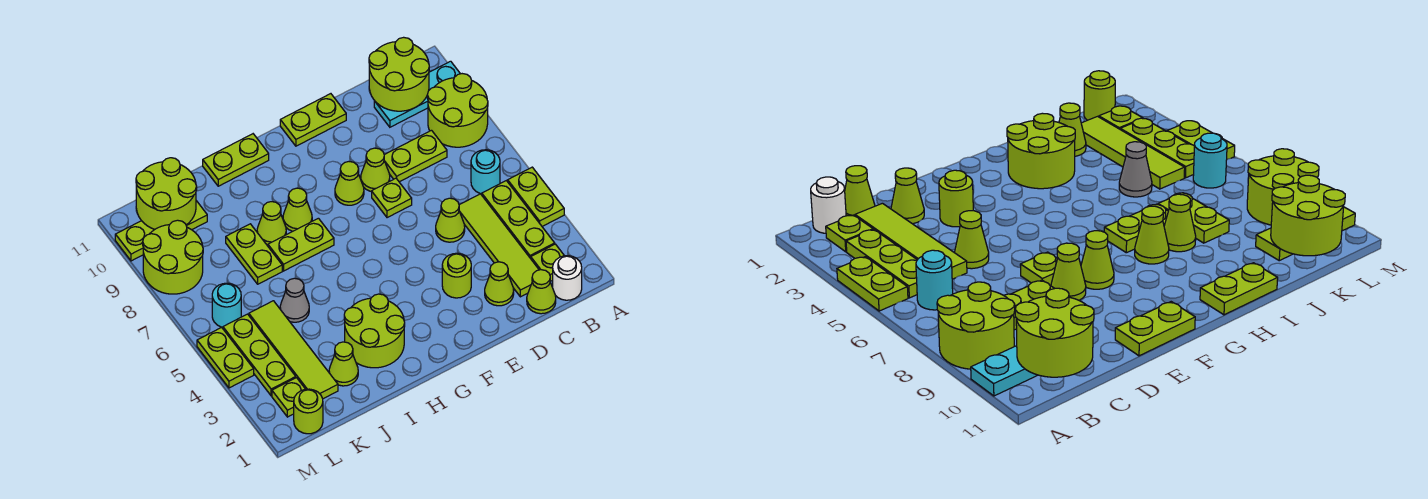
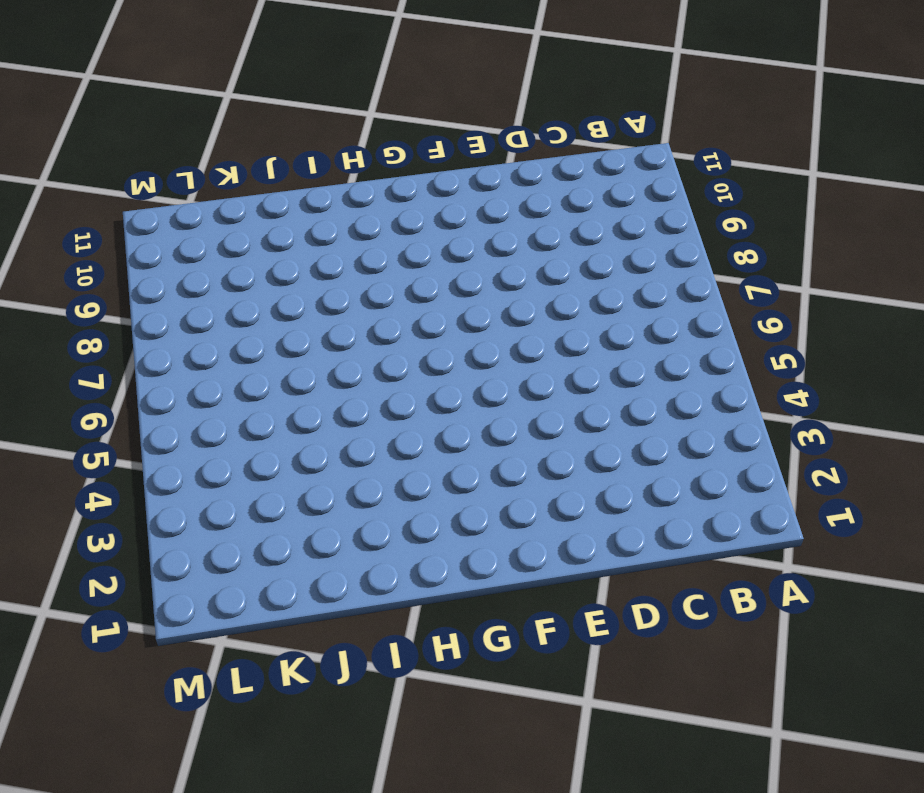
none -> lime plate A4:A5 level 1
none -> lime round brick A8:B9 level 1
none -> cyan plate A10:C10 level 1
none -> white round brick B1 level 1

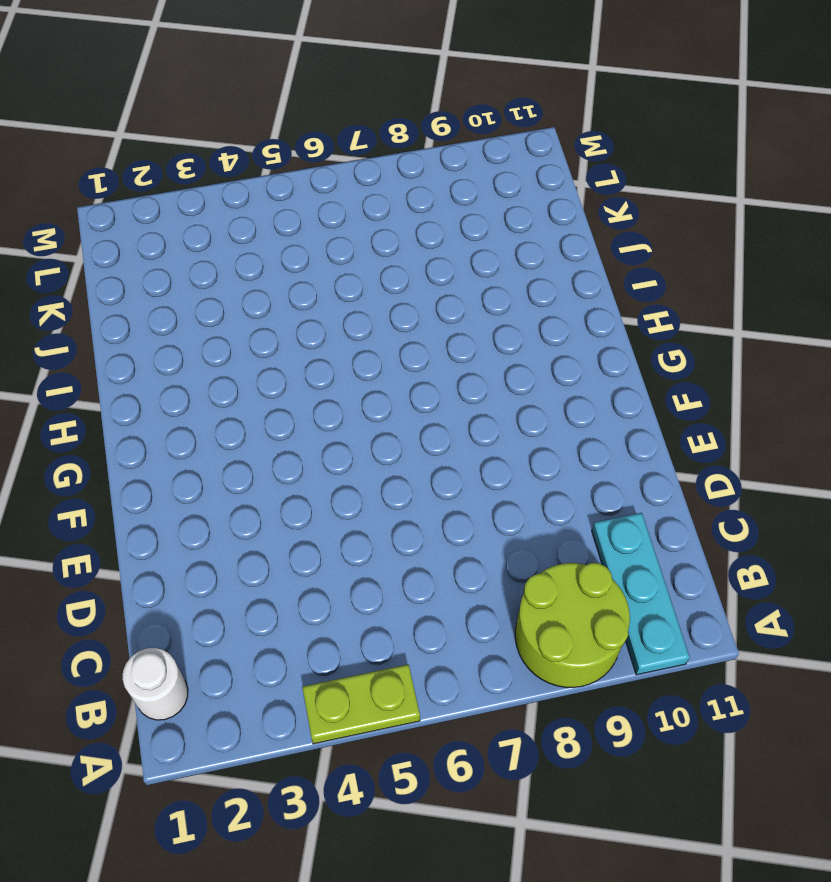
none -> lime plate B2 level 1
none -> lime plate B3:B5 level 1
none -> cyan round brick B6 level 1
none -> lime cone C1 level 1

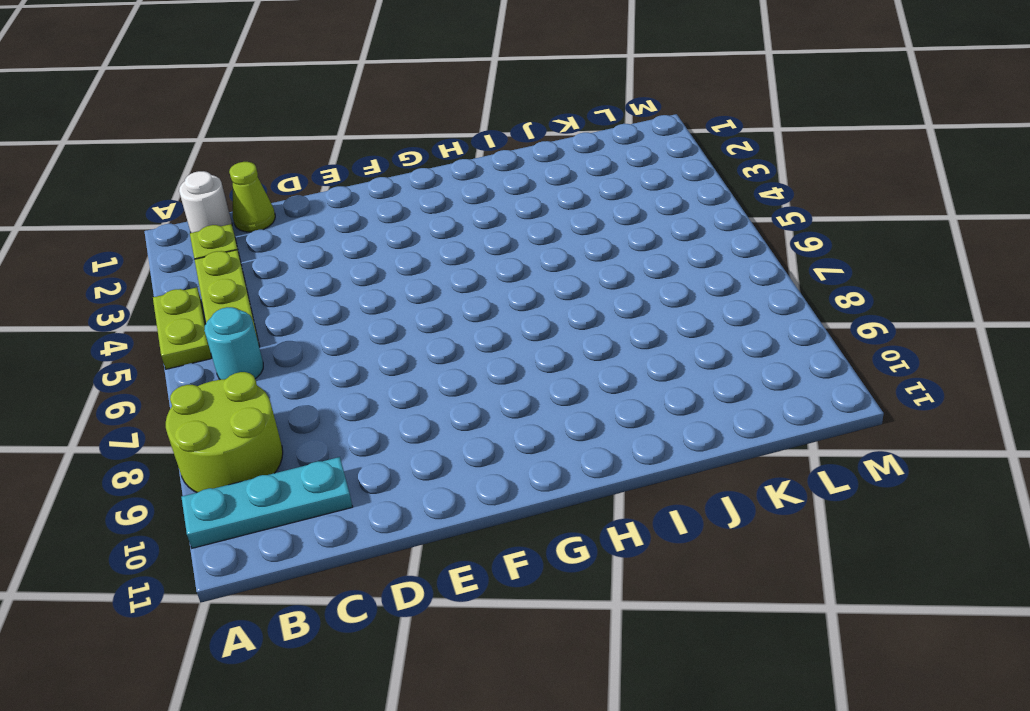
none -> lime tile C2:C5 level 1
none -> lime plate C8:D8 level 1
none -> lime cone D2 level 1
none -> lime cone D5 level 1

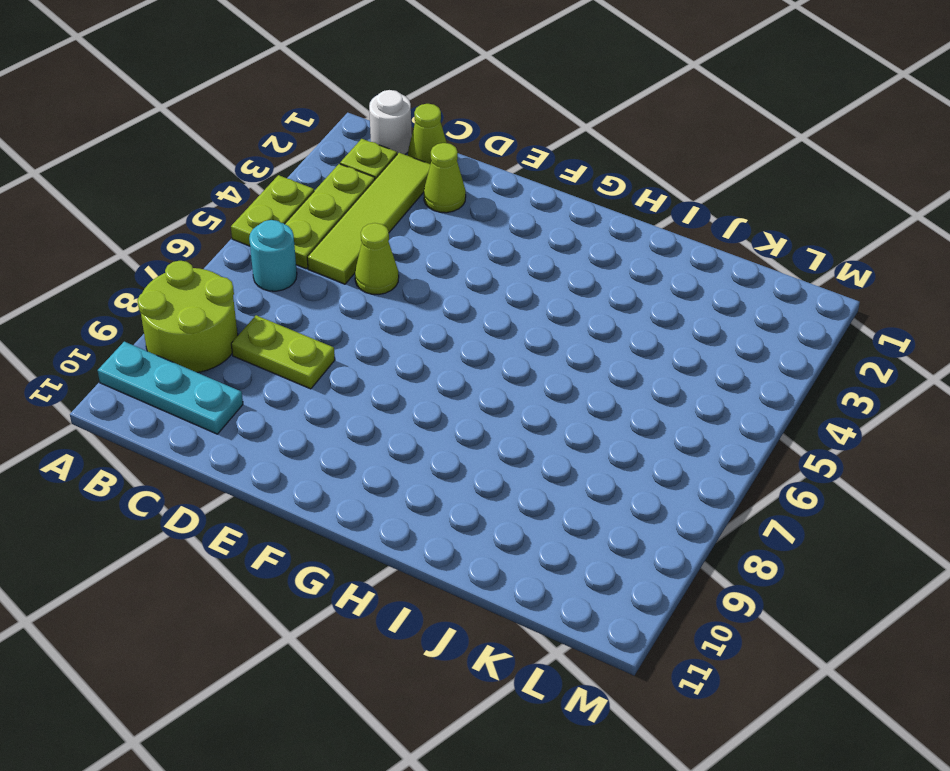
none -> lime round brick E3 level 1
none -> lime plate E7 level 1
none -> lime cone E8 level 1
none -> lime plate E11:F11 level 1

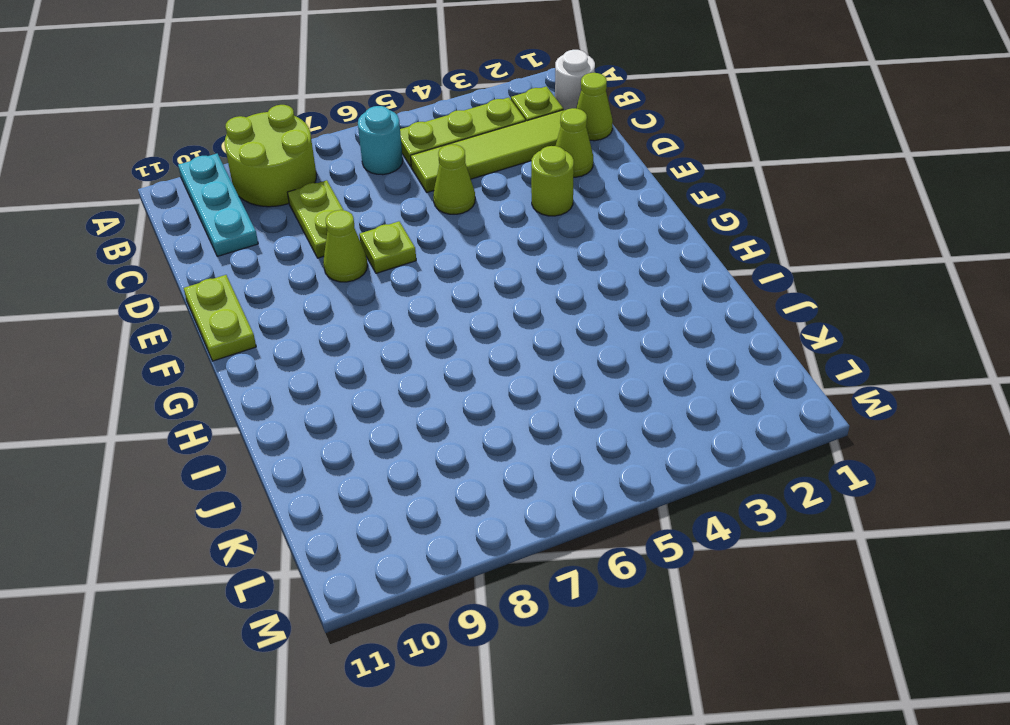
none -> lime plate A4:A5 level 1
none -> lime cone F8 level 1
none -> lime round brick H2:I3 level 1
none -> lime plate H7:I7 level 1

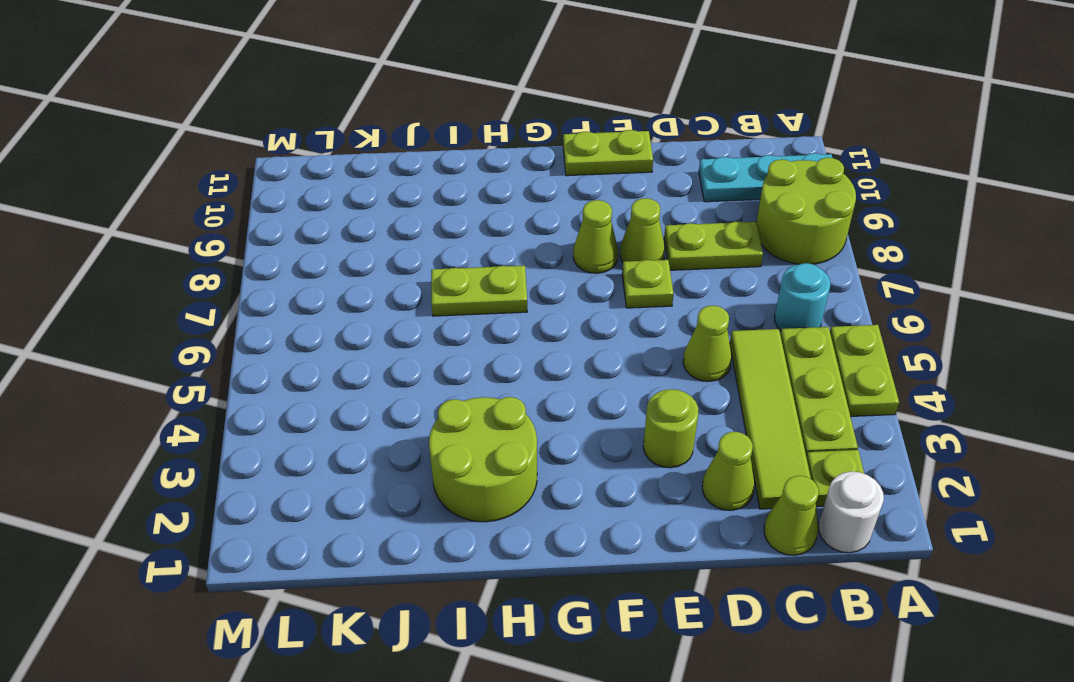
none -> lime cone H8 level 1
none -> lime plate H11:I11 level 1
none -> lime cone I8 level 1
none -> lime cone J2 level 1

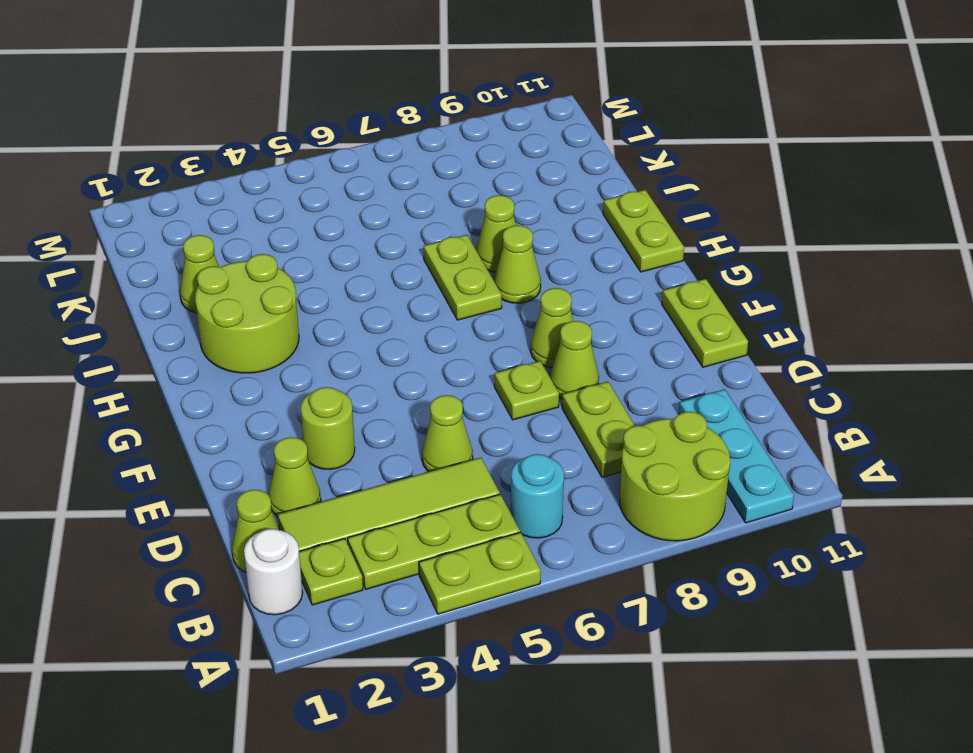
none -> grey cone J5 level 1
none -> lime plate J7:J8 level 1
none -> lime tile K2:K5 level 1
none -> lime plate K10:M10 level 1

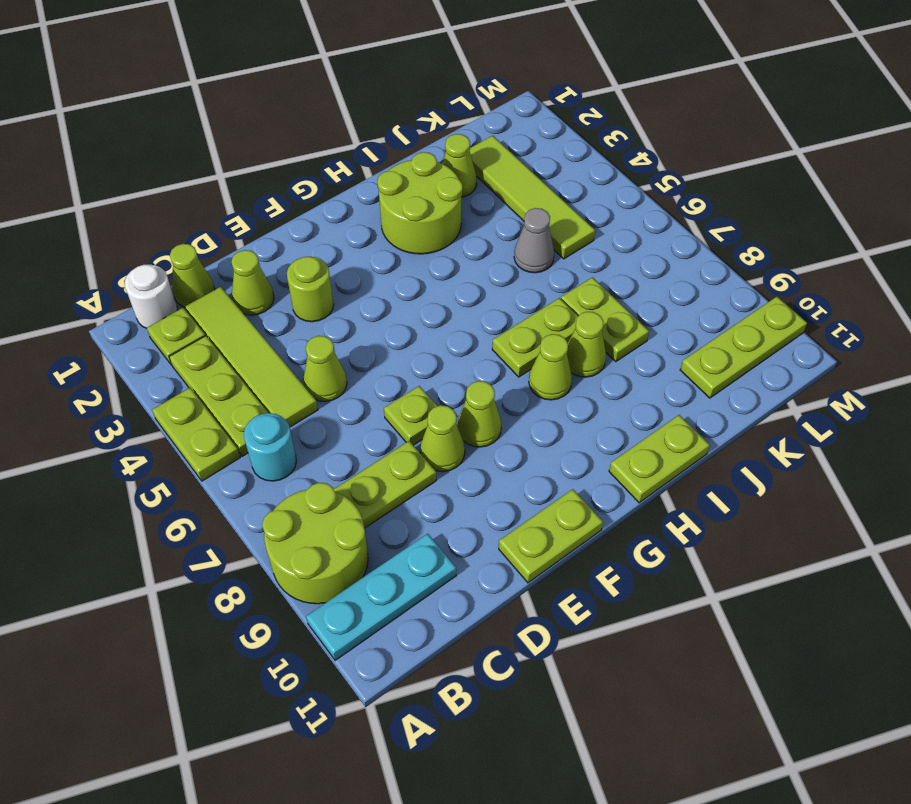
none -> lime round brick L1 level 1
none -> lime plate L2 level 1
none -> lime plate L3:L5 level 1
none -> cyan round brick L6 level 1

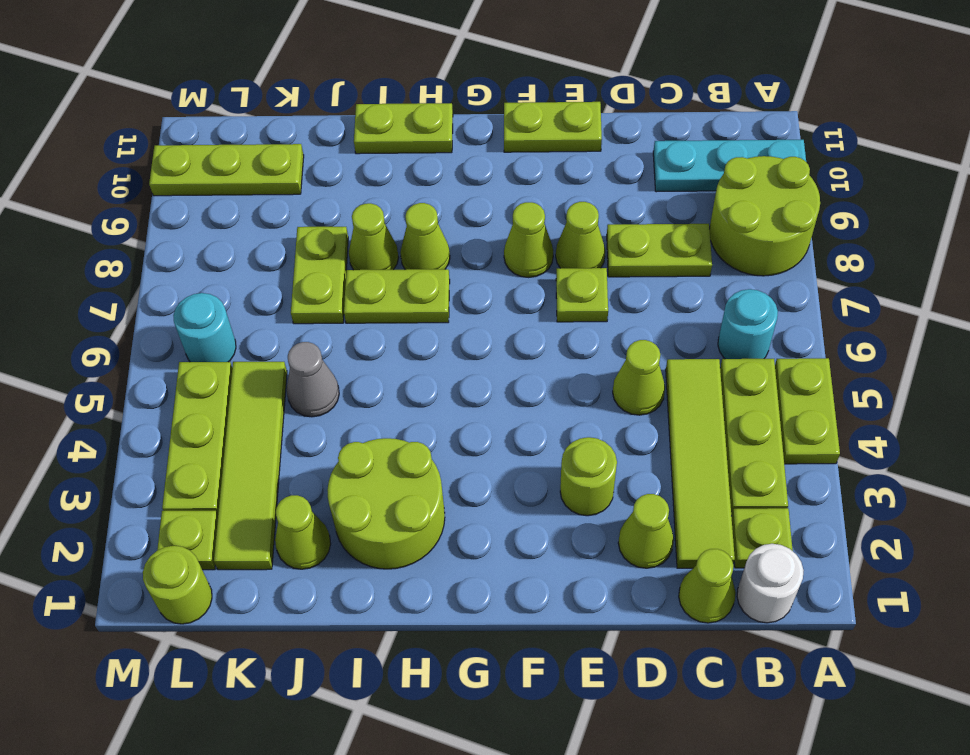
none -> lime round brick L8:M9 level 1
none -> lime plate M4:M5 level 1
none -> lime round brick B10:C11 level 2
none -> lime round brick K10:L11 level 2

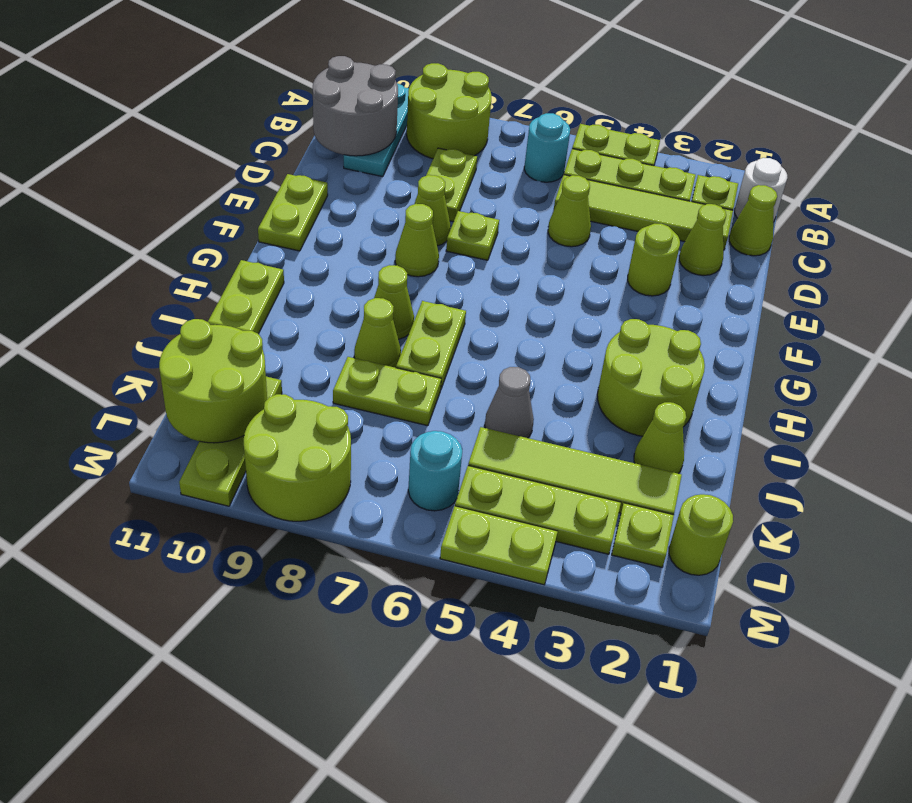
grey round brick B10:C11 level 2 -> lime round brick B10:C11 level 2

